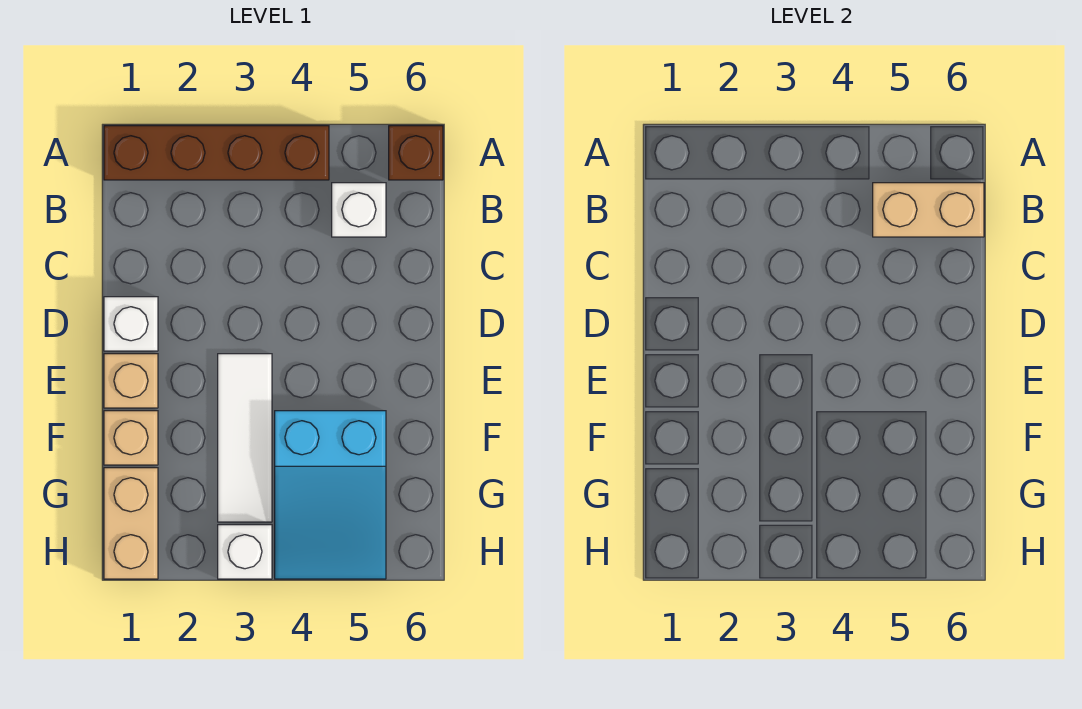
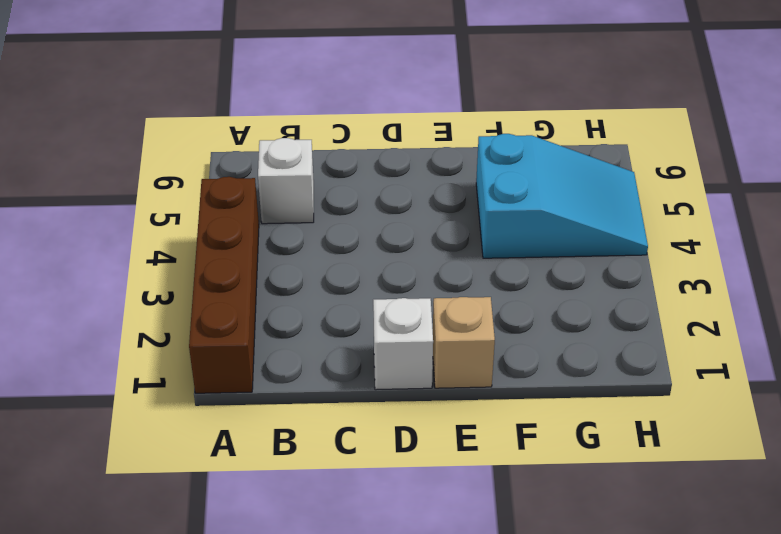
none -> brown brick A6 level 1
none -> white tile E3:G3 level 1

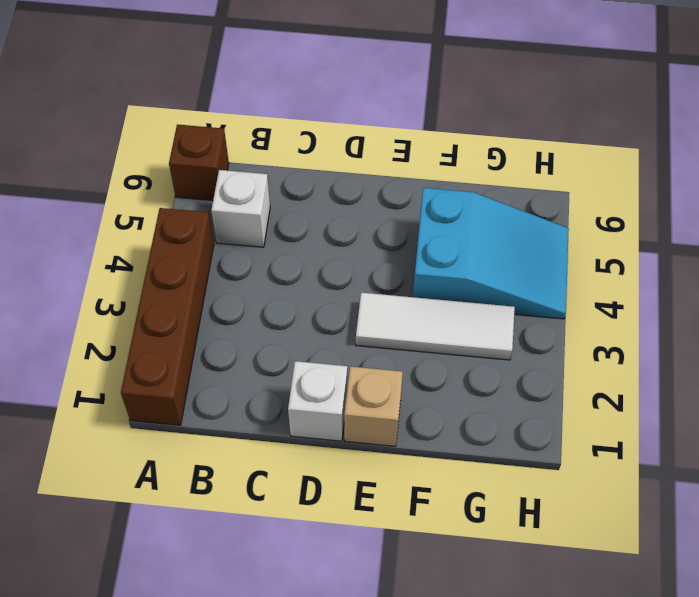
none -> tan brick F1 level 1
none -> tan brick G1:H1 level 1

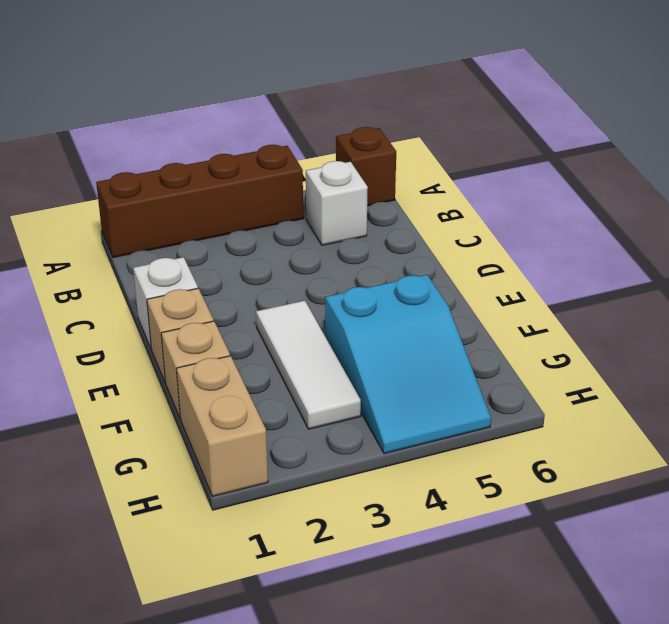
none -> white brick H3 level 1
none -> tan brick B5:B6 level 2

